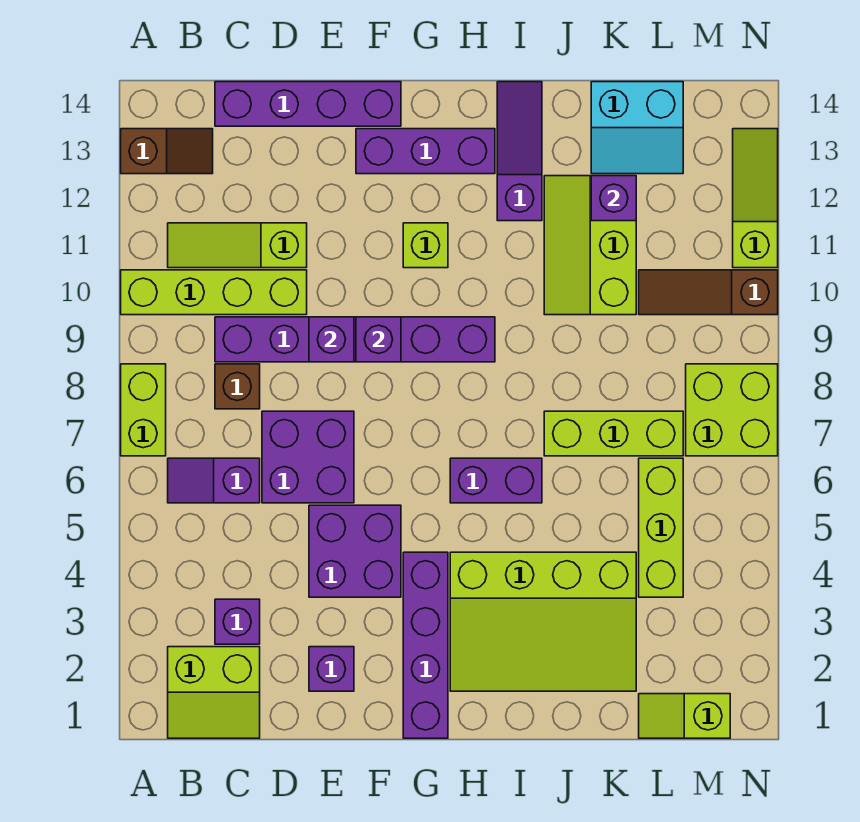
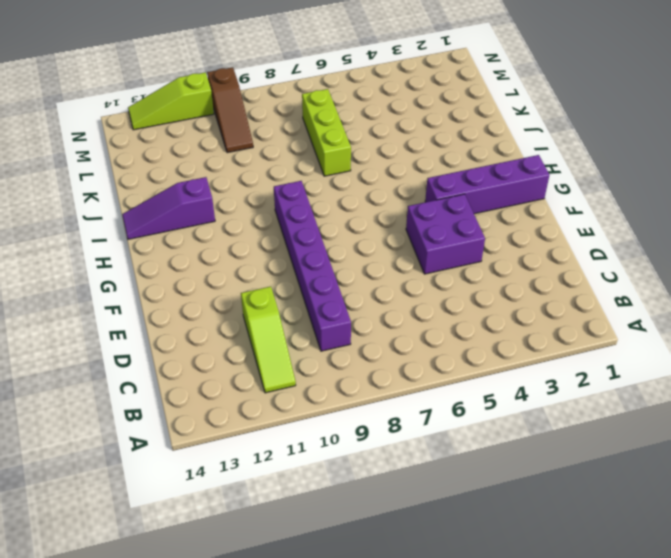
none -> lime brick A7:A8 level 1
none -> lime brick A10:D10 level 1
none -> brown slope A13:B13 level 1 top A
none -> lime slope B1:C2 level 1 top 2

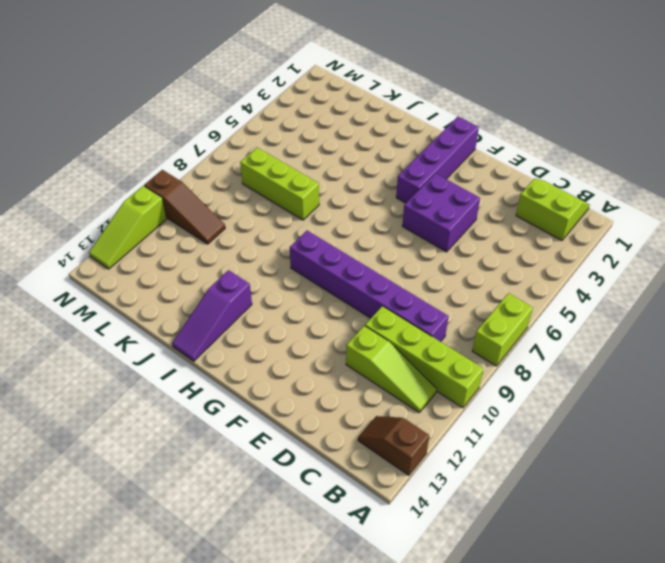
none -> purple slope B6:C6 level 1 top C
none -> purple brick C3 level 1
none -> brown brick C8 level 1
none -> purple brick C14:F14 level 1

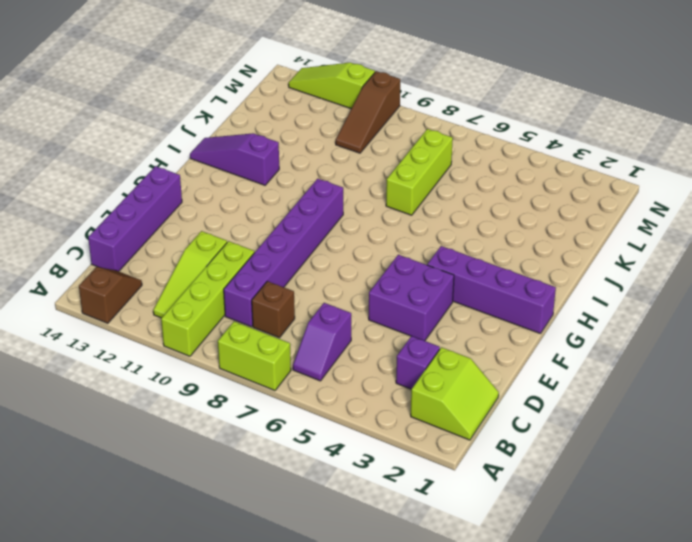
none -> purple brick D6:E7 level 1
none -> purple brick E2 level 1
none -> purple brick F13:H13 level 1
none -> lime brick G11 level 1

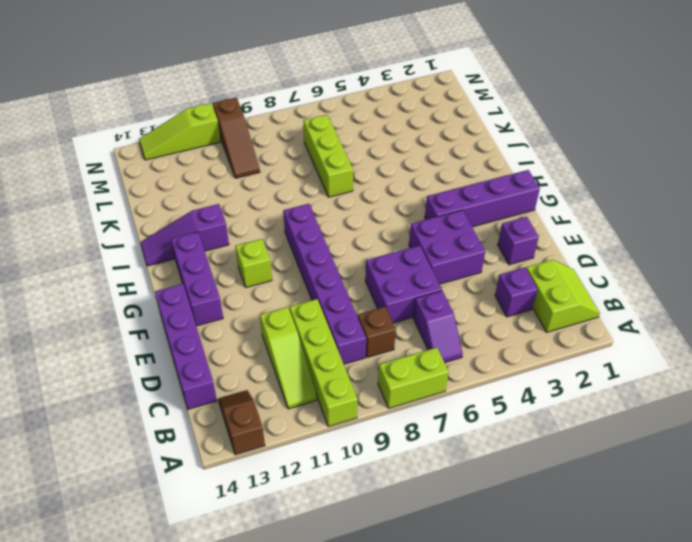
none -> lime slope H2:K4 level 1 top 4
none -> purple brick H6:I6 level 1
none -> lime slope J10:K12 level 1 top K
none -> cyan slope K13:L14 level 1 top 14

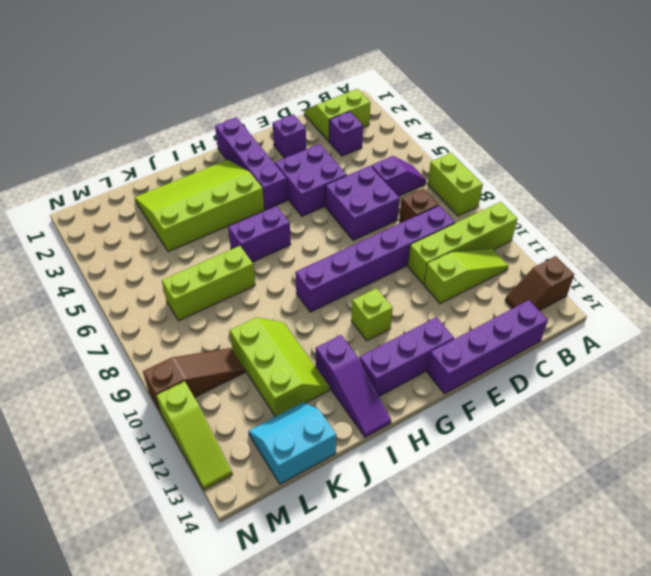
none -> lime slope L1:M1 level 1 top M
none -> lime brick L4:L6 level 1
none -> lime brick M7:N8 level 1
none -> purple brick E9 level 2

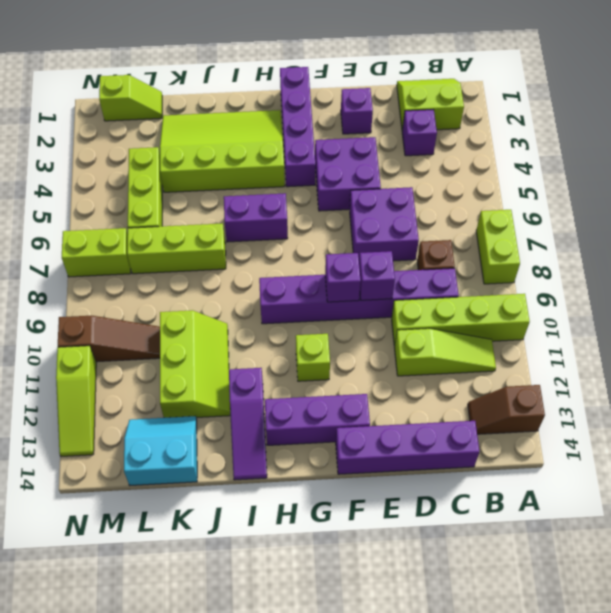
lime brick M7:N7 level 1 -> lime brick M7:N8 level 1
none -> purple slope B6:C6 level 1 top C
none -> purple brick K12 level 2

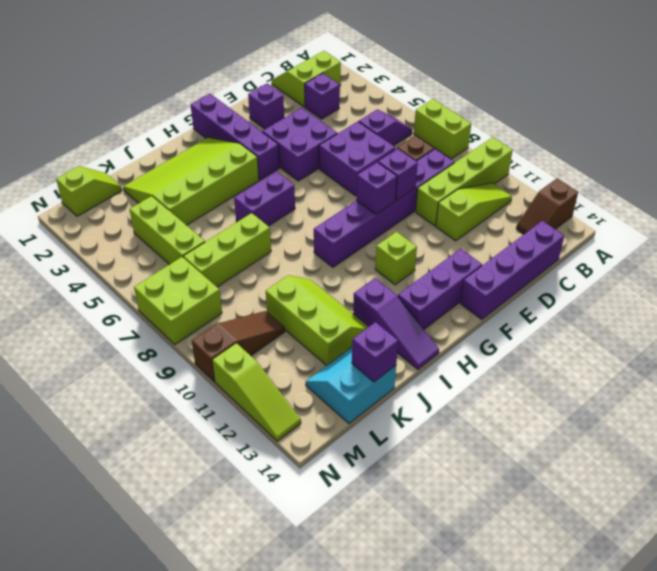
purple brick K14 level 2 -> purple brick K12 level 2

